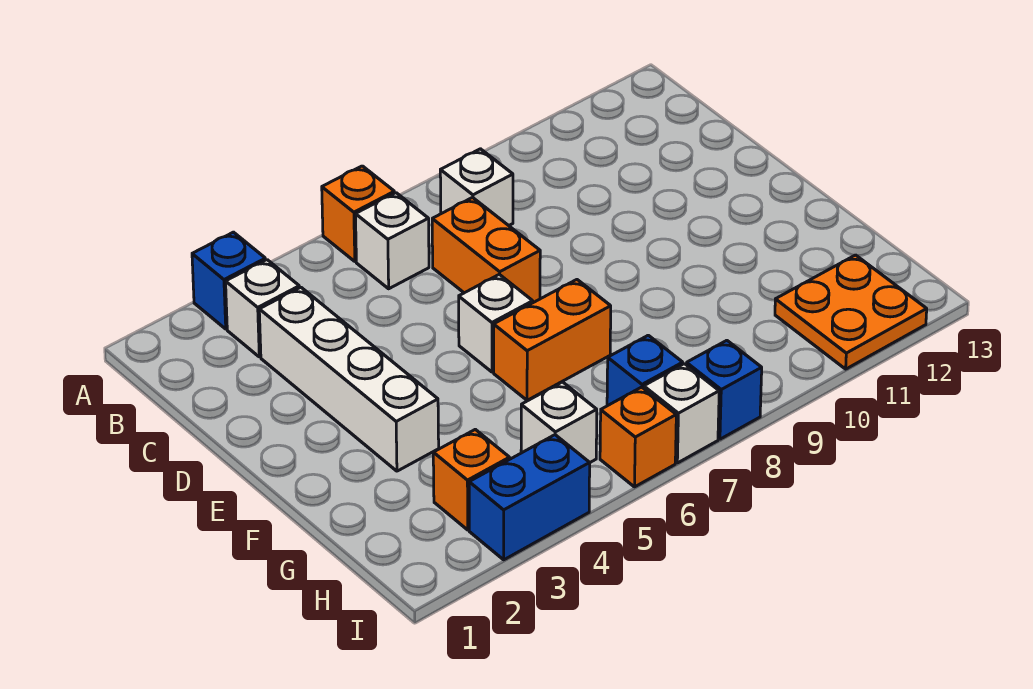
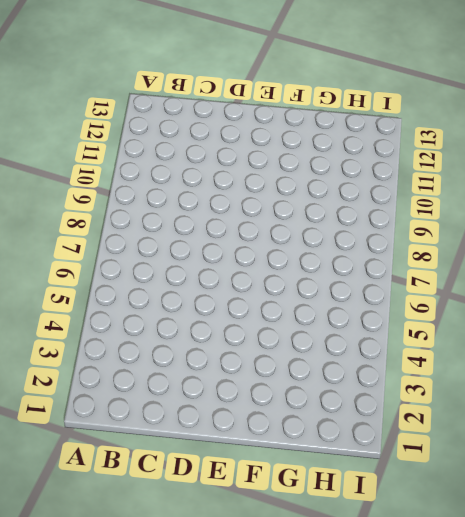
none -> blue brick A3 level 1
none -> orange brick A6 level 1
none -> white brick B3 level 1

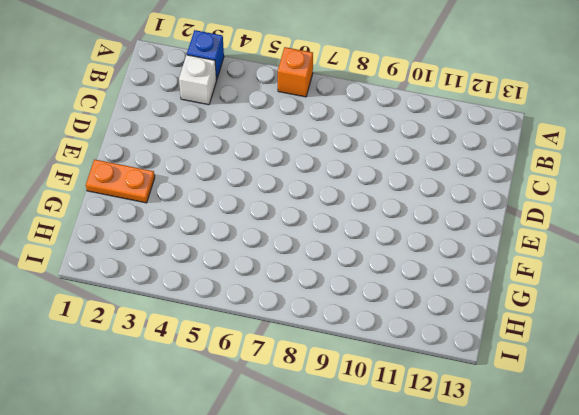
orange plate F1:F2 level 1 -> none
none -> white brick B6 level 1
none -> white brick B8 level 1
none -> white brick C3:F3 level 1

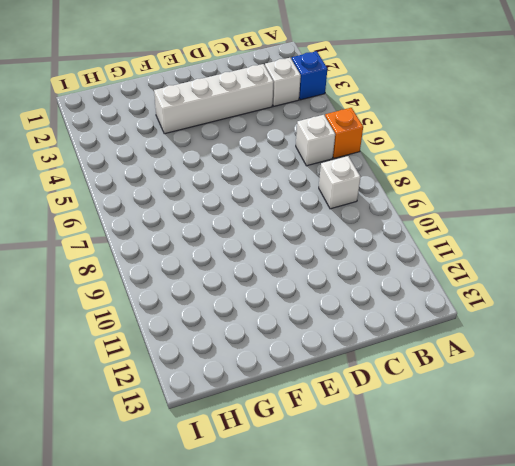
none -> orange brick C7:D7 level 1
none -> white brick E6 level 1
none -> orange brick F6:F7 level 1

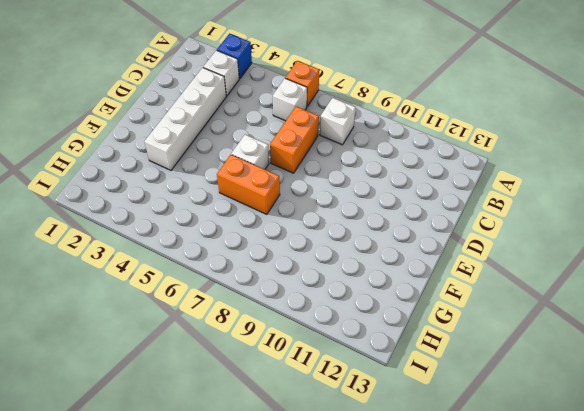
none -> orange brick H3 level 1
none -> white brick H5 level 1
none -> blue brick H7 level 1

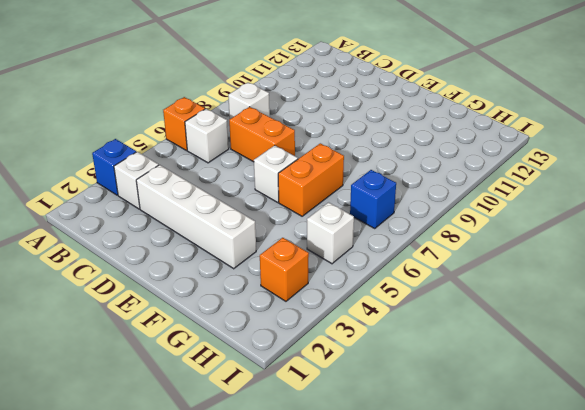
none -> orange plate H11:I12 level 1
none -> blue brick I3:I4 level 1
none -> orange brick I6 level 1

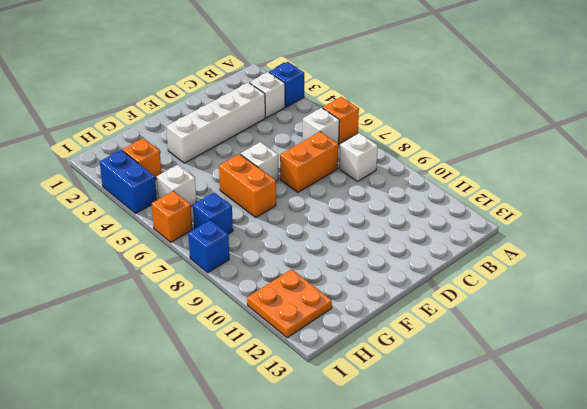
none -> white brick I7 level 1

